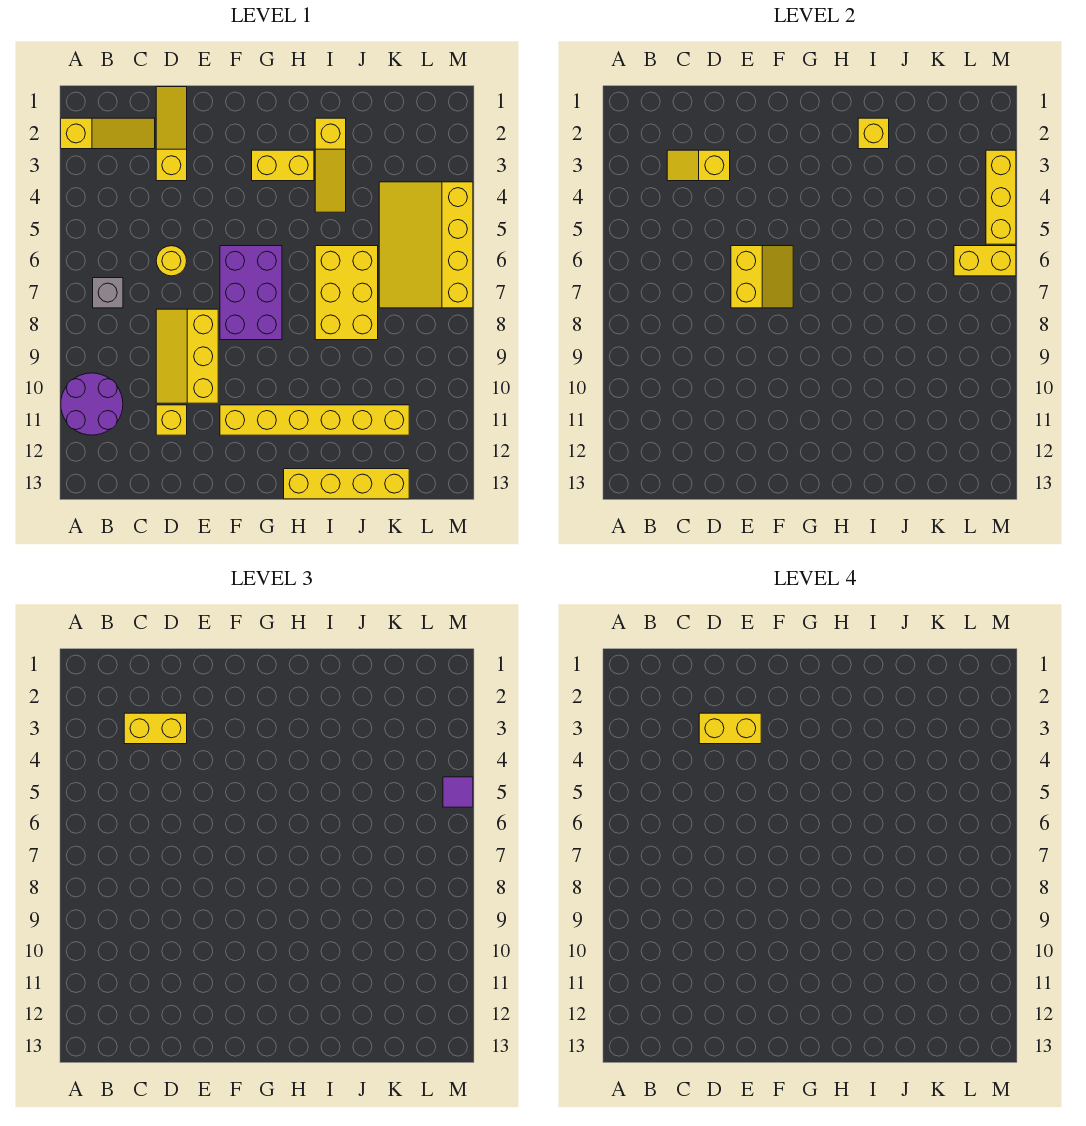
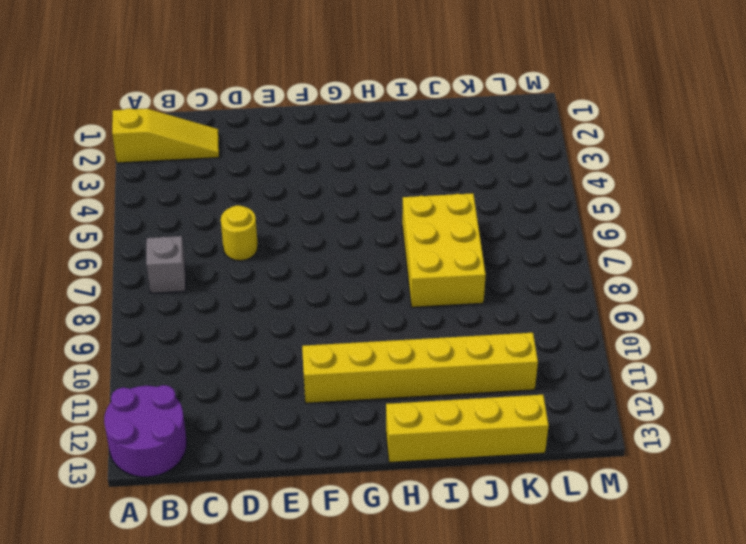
purple round brick A12:B13 level 1 -> purple round brick A10:B11 level 1
none -> yellow slope D1:D3 level 1 top 3
none -> yellow slope D8:E10 level 1 top E
none -> yellow brick D11 level 1

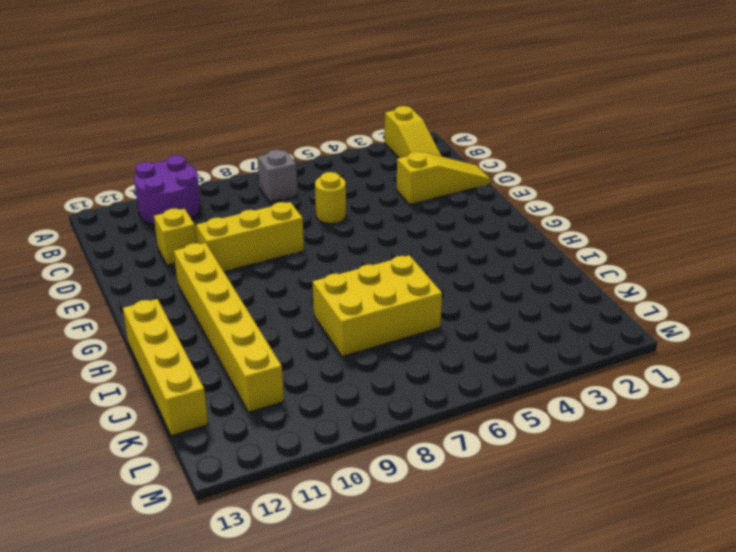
none -> purple brick F6:G8 level 1
none -> yellow brick G3:H3 level 1
none -> yellow slope I2:I4 level 1 top 2

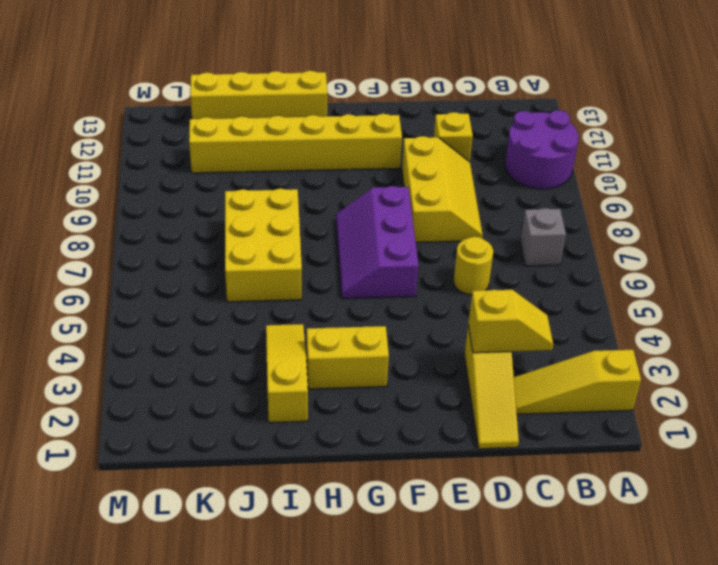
purple slope F6:G8 level 1 top F -> purple brick F6:G8 level 1
none -> yellow slope K4:M7 level 1 top M
none -> yellow slope E6:F7 level 2 top E
none -> yellow brick I2 level 2

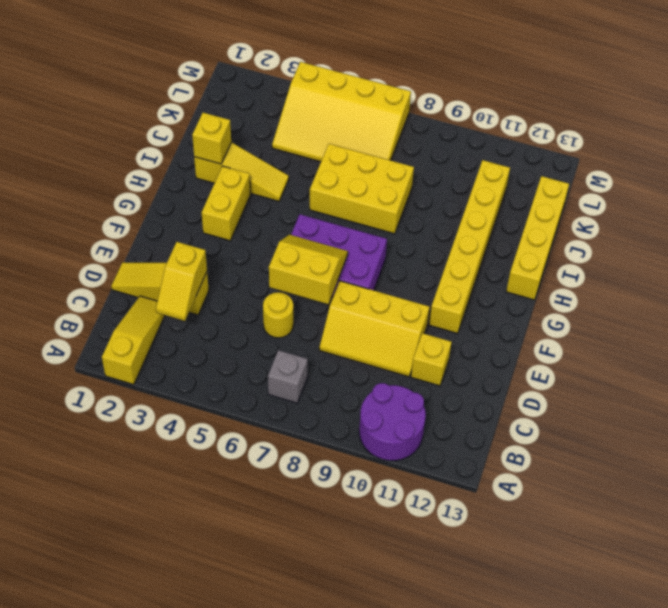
none -> yellow brick L6:M6 level 2
none -> yellow brick M3:M5 level 2
none -> yellow brick C3:D3 level 3

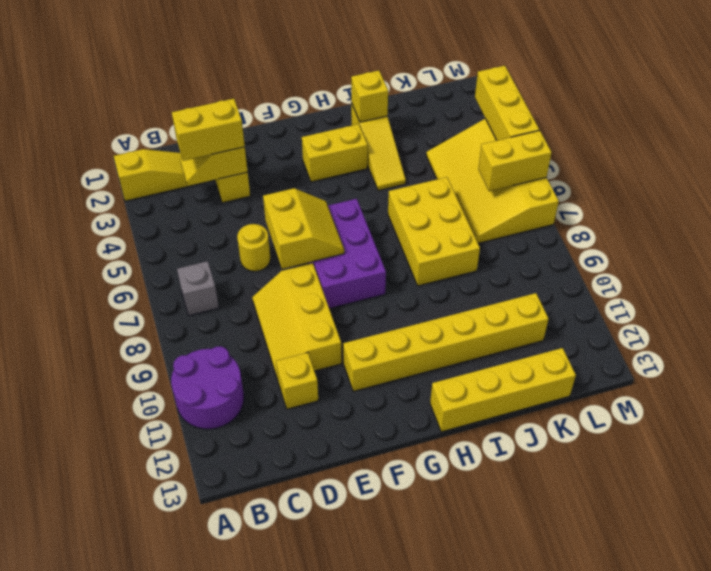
none -> purple tile M5 level 3
none -> yellow brick D3:E3 level 4

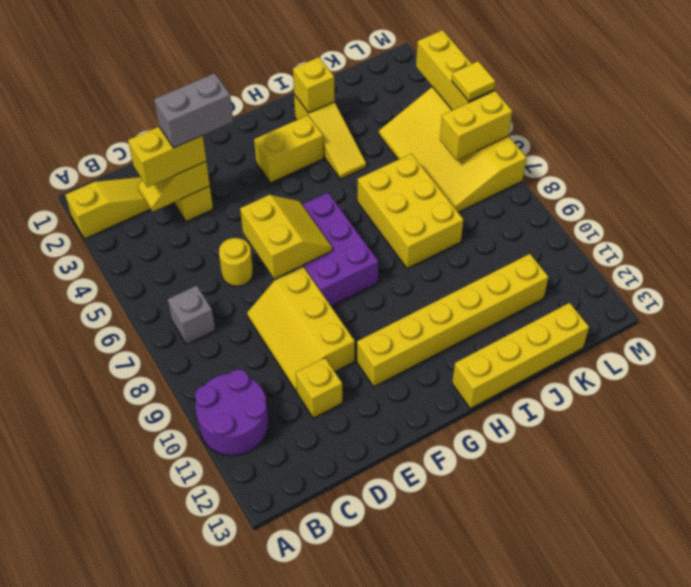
grey brick D3:E3 level 4 -> yellow brick D3:E3 level 4
yellow tile M5 level 3 -> purple tile M5 level 3

